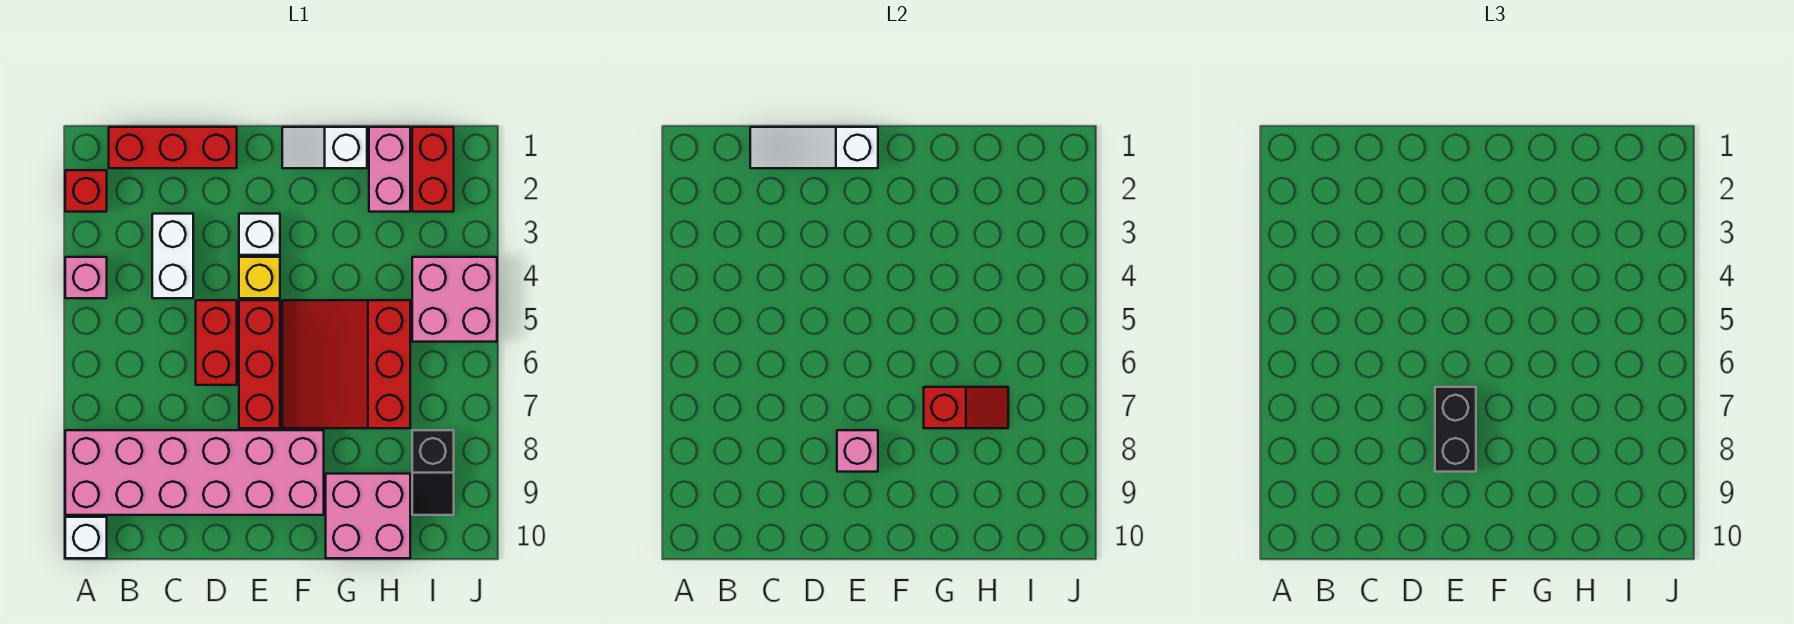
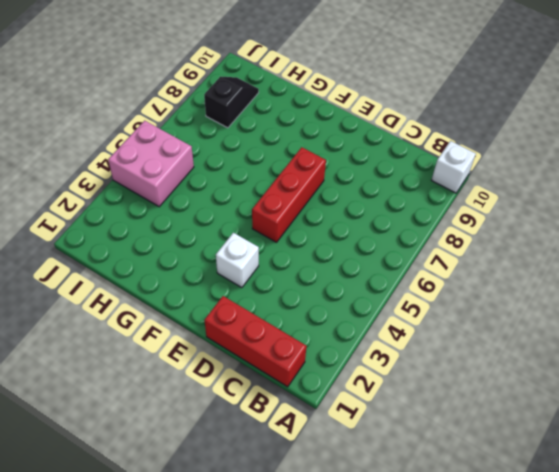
none -> red brick A2 level 1
none -> pink brick A4 level 1
none -> pink brick A8:F9 level 1

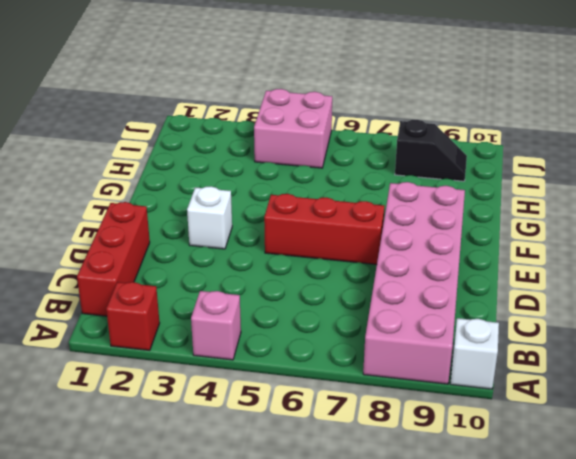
none -> white brick C3:C4 level 1
none -> red brick D5:D6 level 1
none -> yellow brick E4 level 1

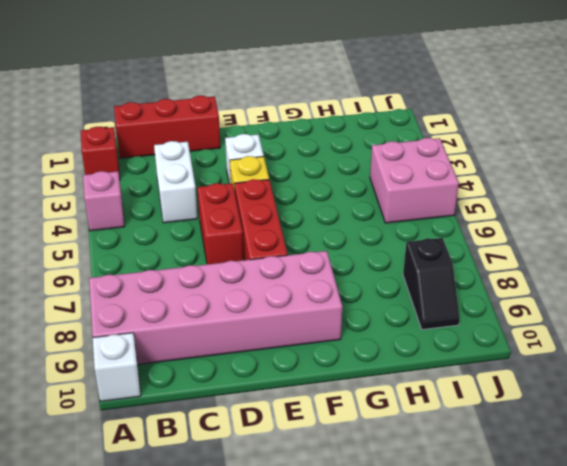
none -> white slope F1:G1 level 1 top G
none -> red slope F5:H7 level 1 top H
none -> pink brick G9:H10 level 1

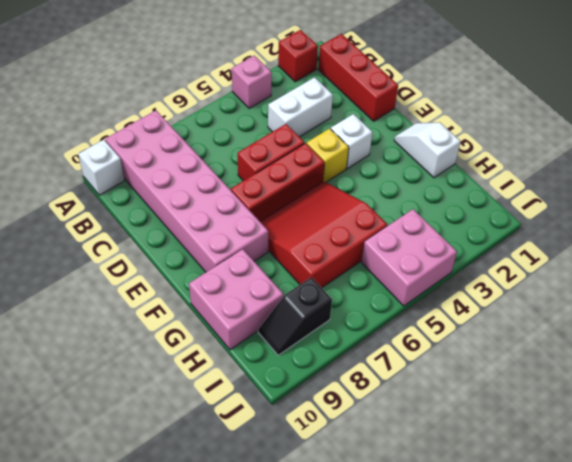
none -> pink brick H1:H2 level 1
none -> red brick I1:I2 level 1
none -> white slope C1:E1 level 2 top E

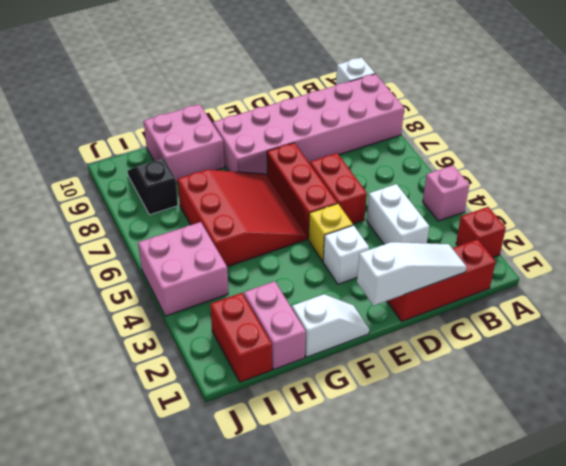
none -> pink brick E8 level 2
none -> red slope G7:H7 level 2 top G
none -> black brick E7:E8 level 3

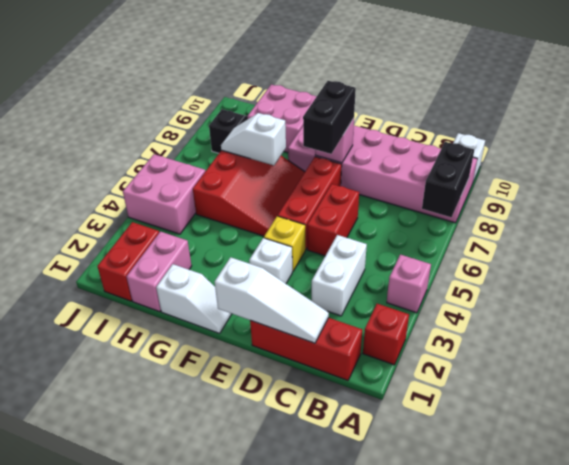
black brick A7:A8 level 2 -> none
white slope G7:H7 level 2 top G -> red slope G7:H7 level 2 top G

